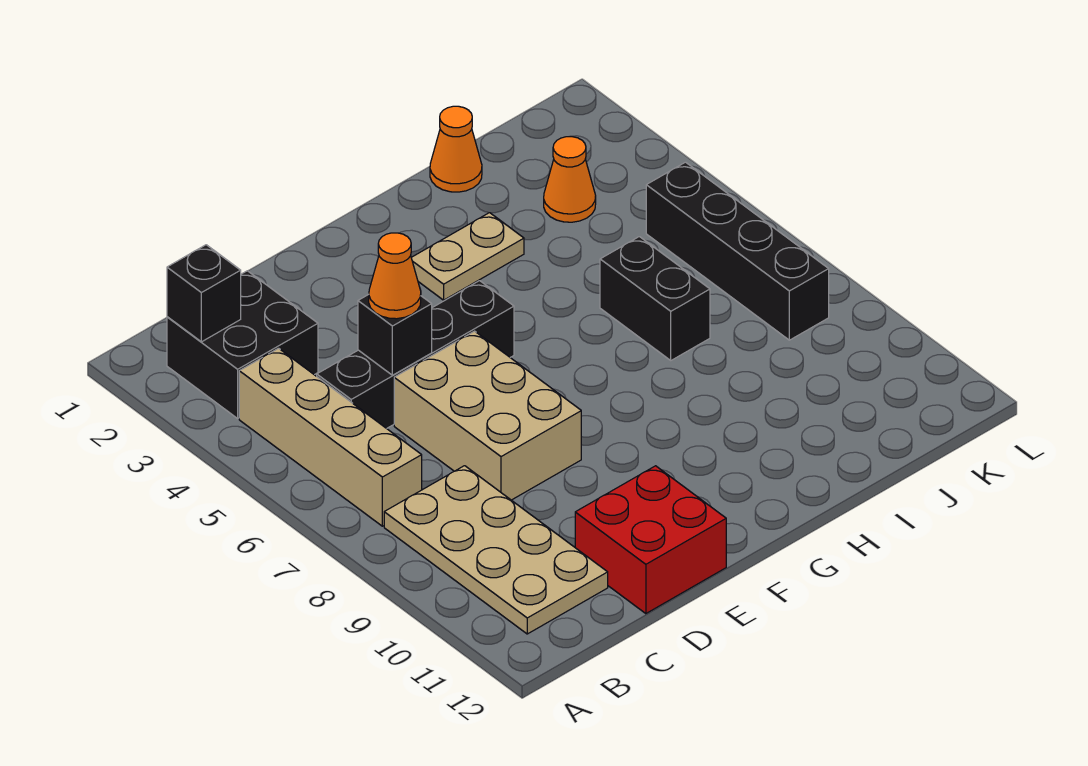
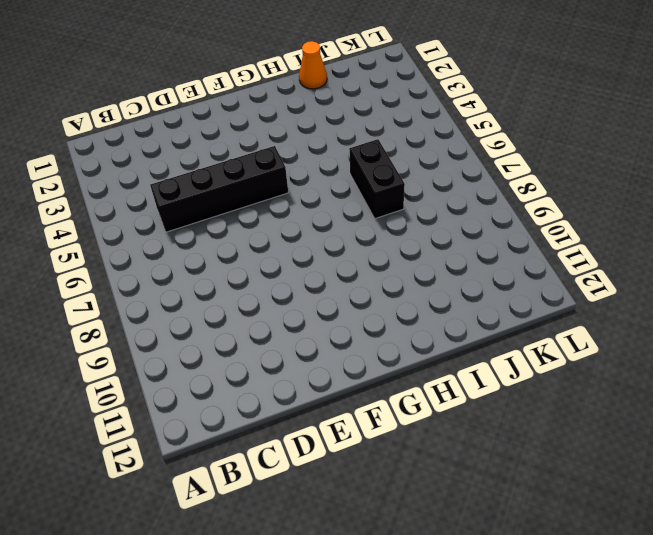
none -> black brick B2:C3 level 1
none -> tan brick B4:B7 level 1
none -> tan plate B8:C11 level 1

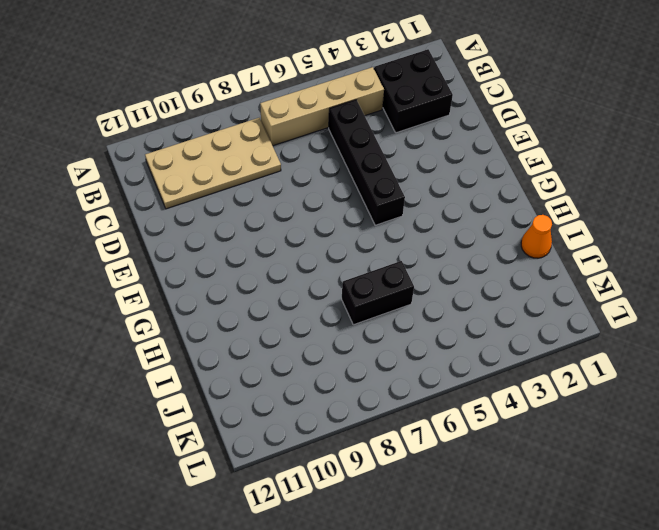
none -> tan brick D6:E8 level 1
none -> red brick D11:E12 level 1
none -> tan plate G3:H3 level 1

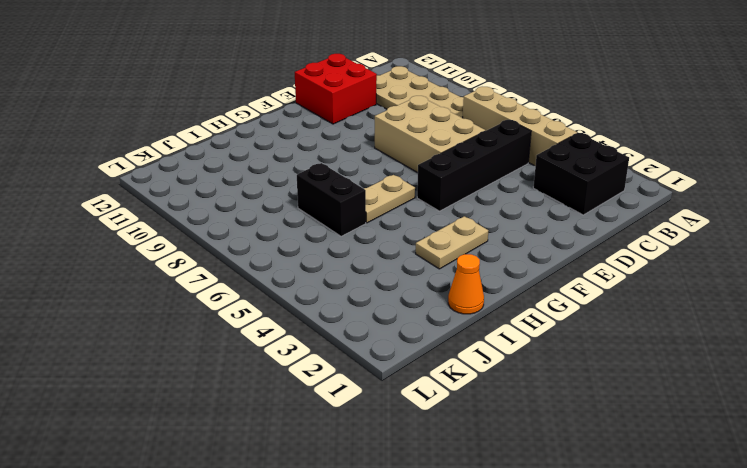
tan plate G6:H6 level 1 -> none
none -> orange cone J3 level 1
none -> black brick K5:K8 level 1
none -> black brick B2 level 2

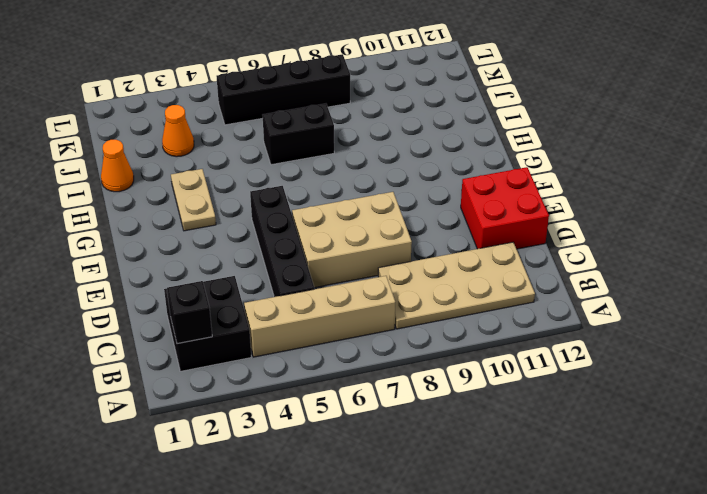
none -> black brick D5 level 2
none -> orange cone D5 level 3

